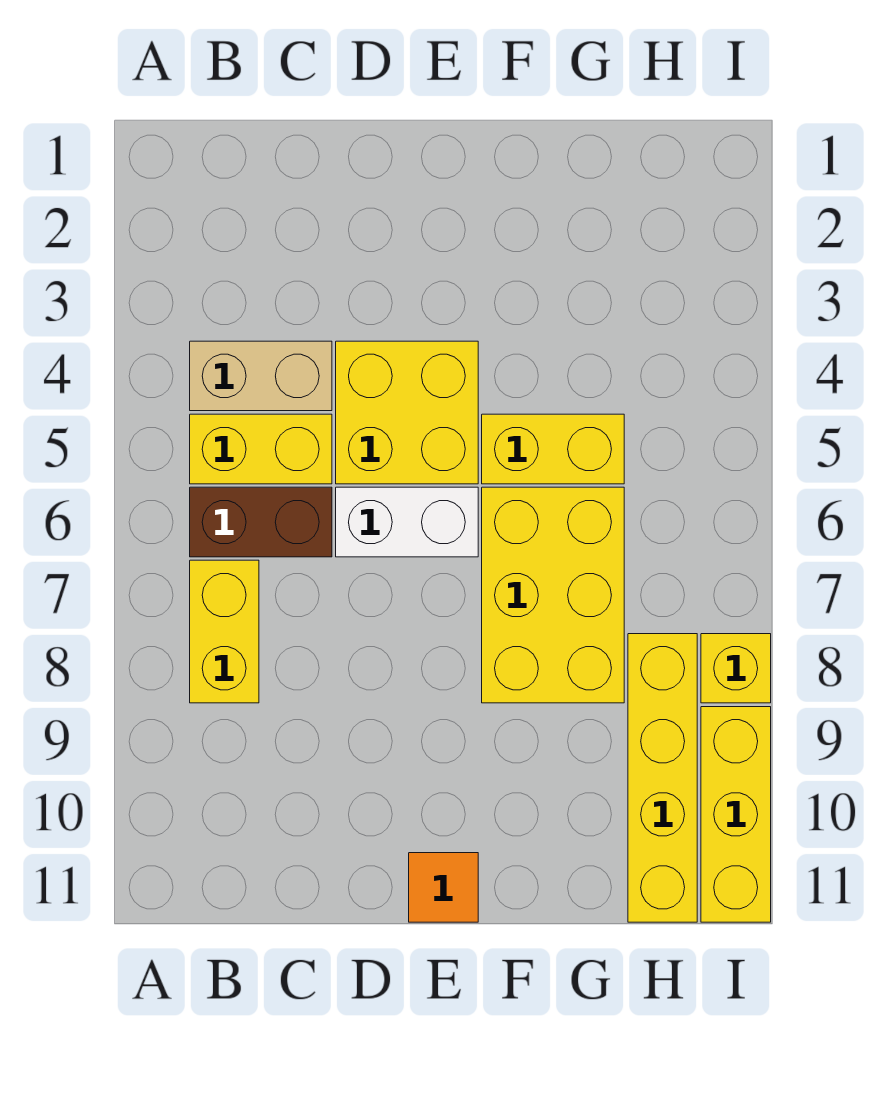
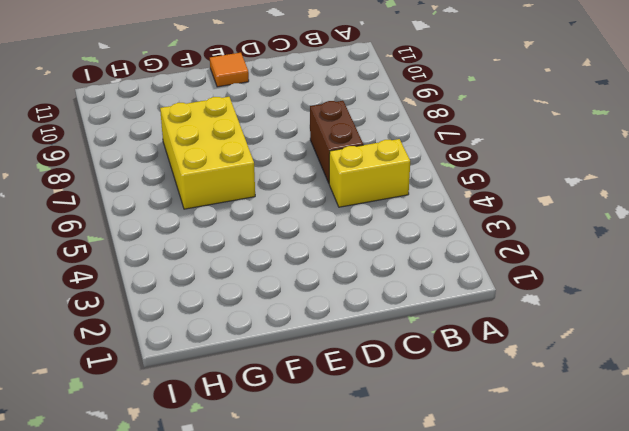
brown brick C6:C7 level 1 -> brown brick B6:C6 level 1
none -> tan brick B4:C4 level 1
none -> yellow brick B7:B8 level 1
none -> yellow brick D4:E5 level 1

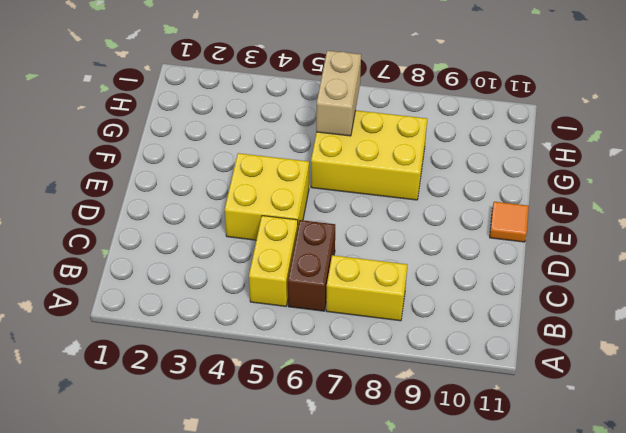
tan brick G6:H6 level 2 -> tan brick B4:C4 level 1
none -> white brick D6:E6 level 1
none -> yellow brick F5:G5 level 1
none -> yellow brick H8:H11 level 1

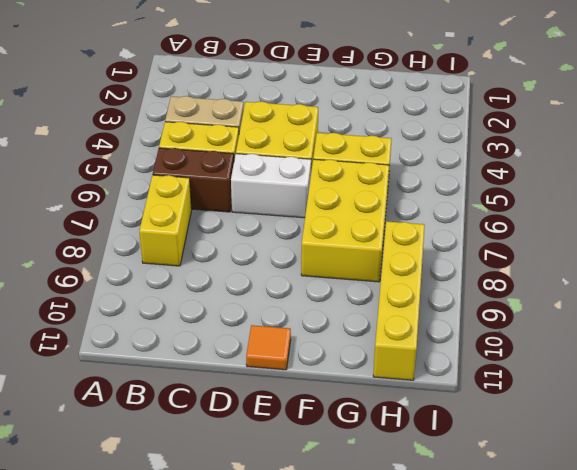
none -> yellow brick I8 level 1
none -> yellow brick I9:I11 level 1

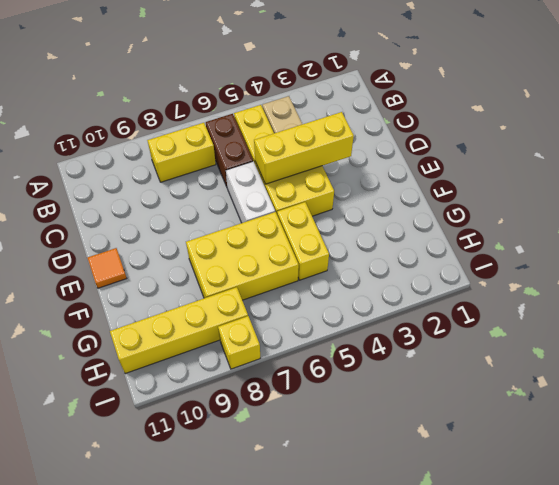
yellow brick D3:D5 level 2 -> yellow brick I9:I11 level 1

